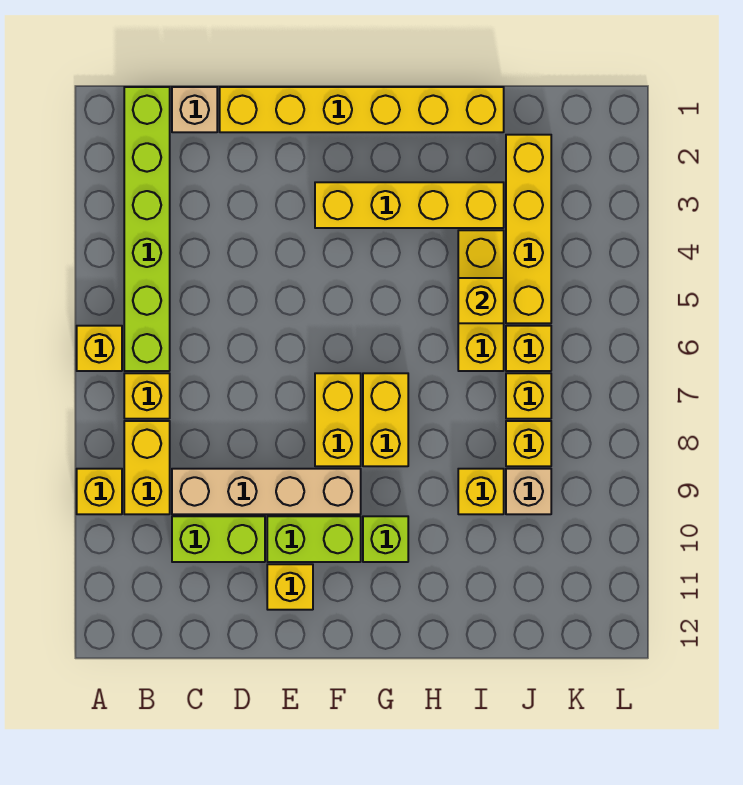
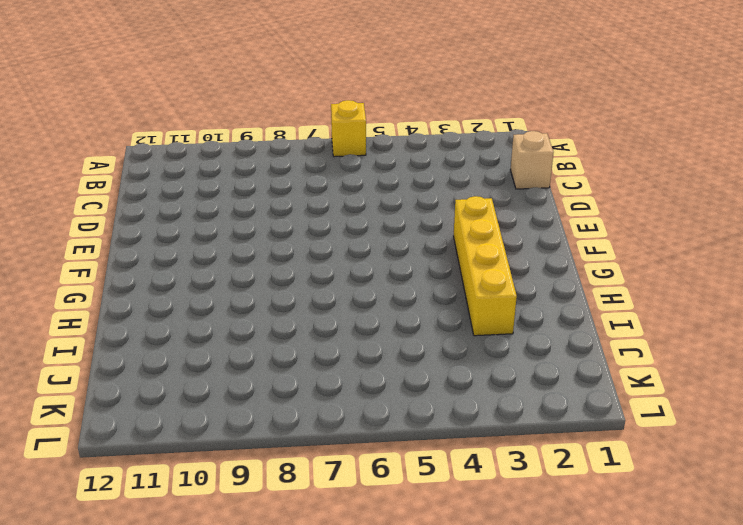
none -> yellow brick A9 level 1
none -> lime brick B1:B6 level 1
none -> yellow brick B7 level 1

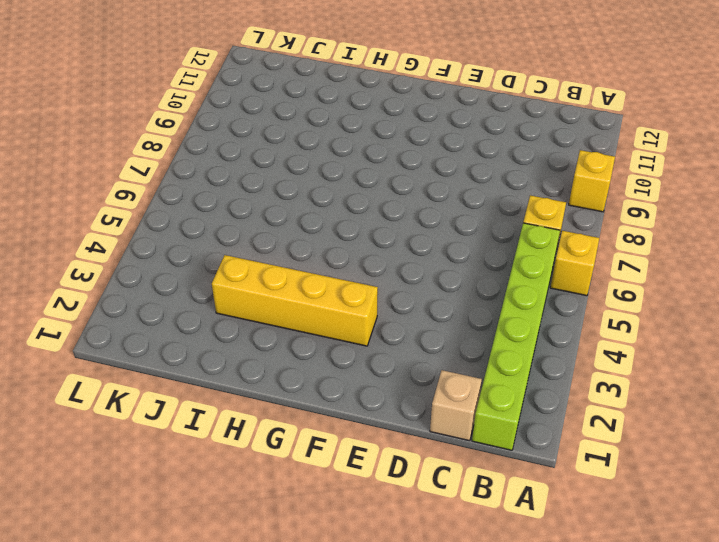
none -> yellow brick B8:B9 level 1
none -> tan brick C9:F9 level 1
none -> lime brick C10:D10 level 1

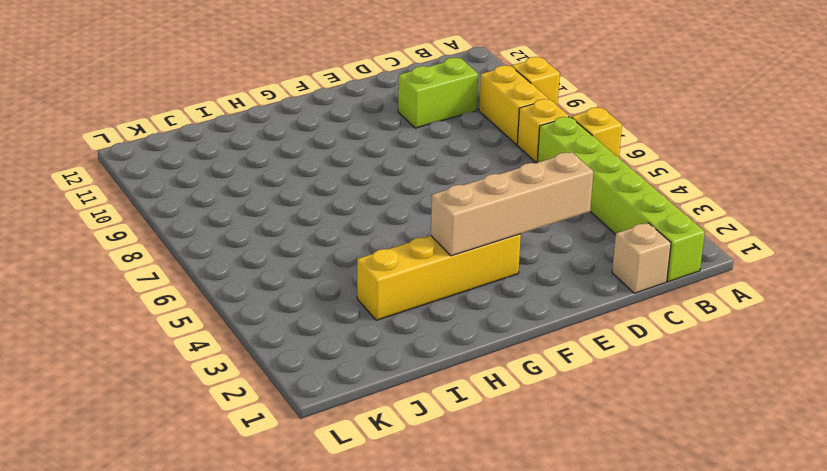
tan brick D3:G3 level 2 -> tan brick C9:F9 level 1
none -> yellow brick D1:I1 level 1
none -> lime brick E10:F10 level 1
none -> yellow brick E11 level 1

